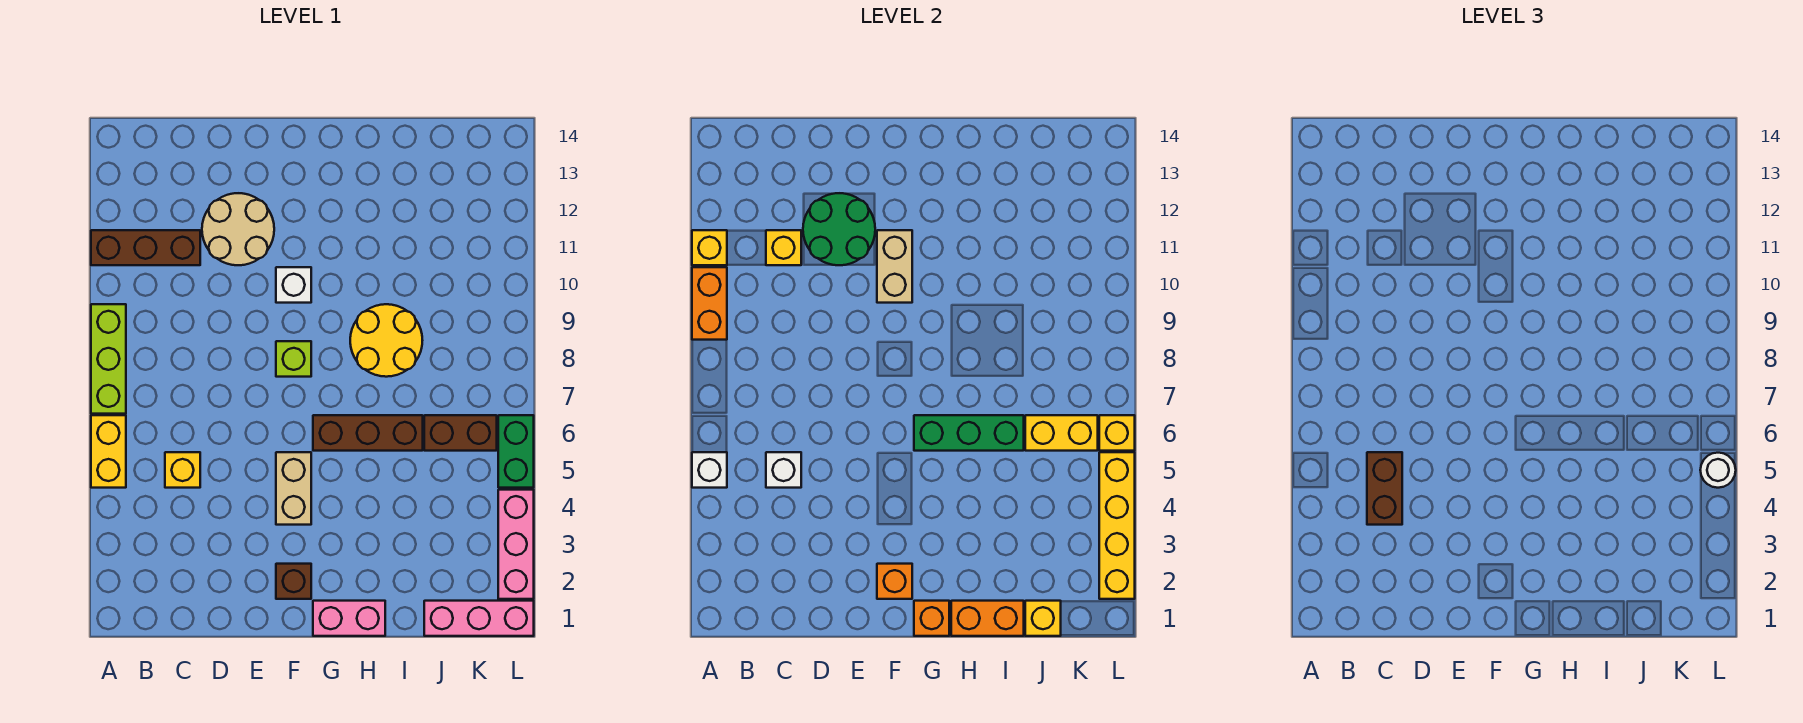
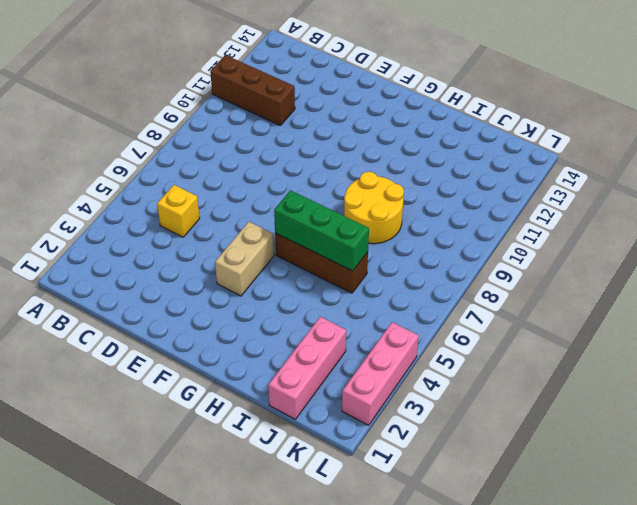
pink brick J1:J3 level 1 -> pink brick J1:L1 level 1
none -> yellow brick A5:A6 level 1
none -> lime brick A7:A9 level 1
none -> tan round brick D11:E12 level 1
none -> brown brick F2 level 1

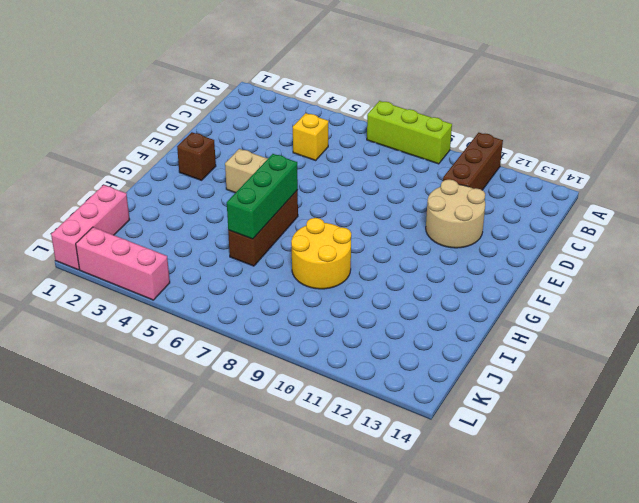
none -> yellow brick A5:A6 level 1
none -> lime brick F8 level 1
none -> white brick F10 level 1
none -> pink brick G1:H1 level 1

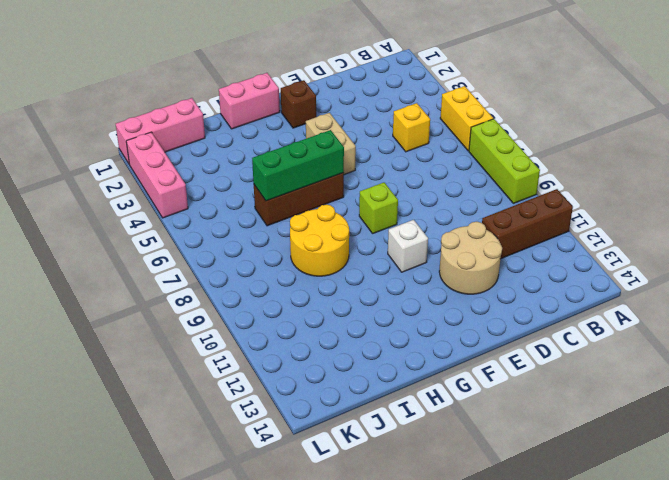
none -> brown brick J6:K6 level 1
none -> green brick L5:L6 level 1
none -> white brick A5 level 2
none -> orange brick A9:A10 level 2

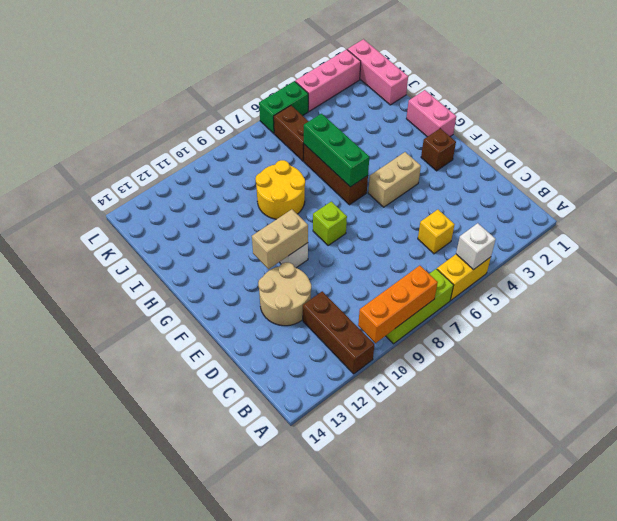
orange brick A8:A10 level 2 -> orange brick A9:A10 level 2
none -> yellow brick A11 level 2
none -> white brick C5 level 2
none -> yellow brick C11 level 2
none -> green round brick D11:E12 level 2

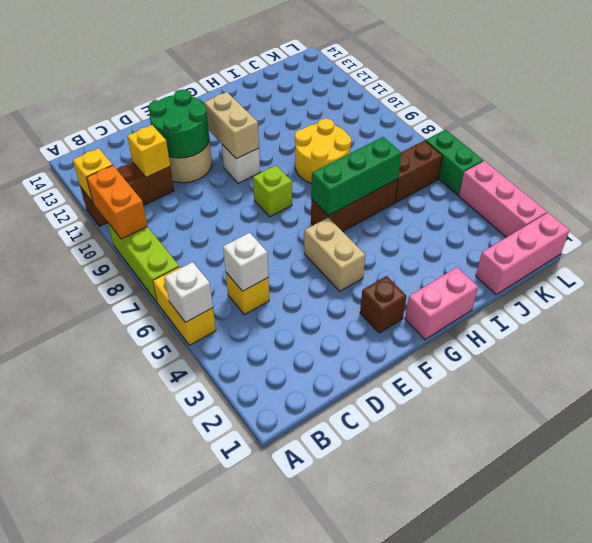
none -> orange brick F2 level 2
none -> orange brick G1 level 2
none -> orange brick H1:I1 level 2
none -> yellow brick J1 level 2

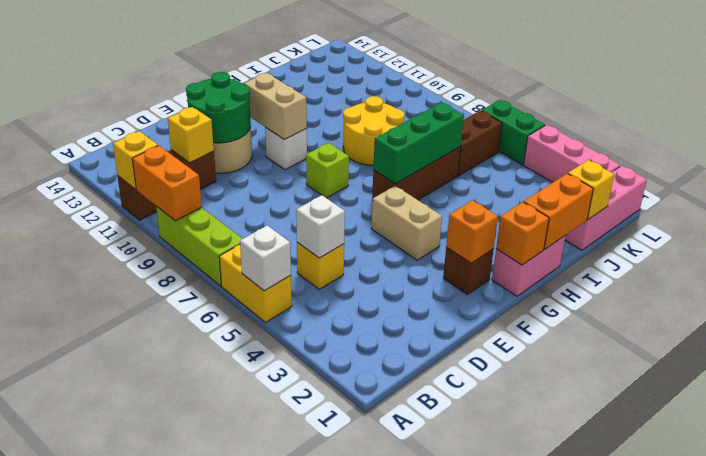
none -> yellow brick J6:K6 level 2
none -> yellow brick L2:L5 level 2
none -> yellow brick L6 level 2
none -> brown brick C4:C5 level 3

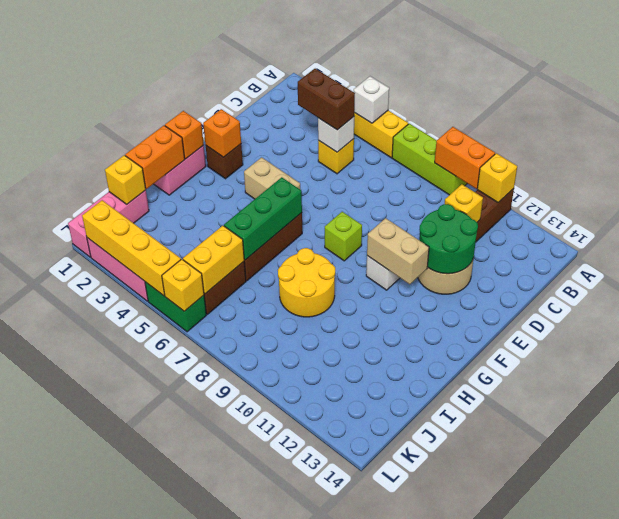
none -> white round brick L5 level 3

